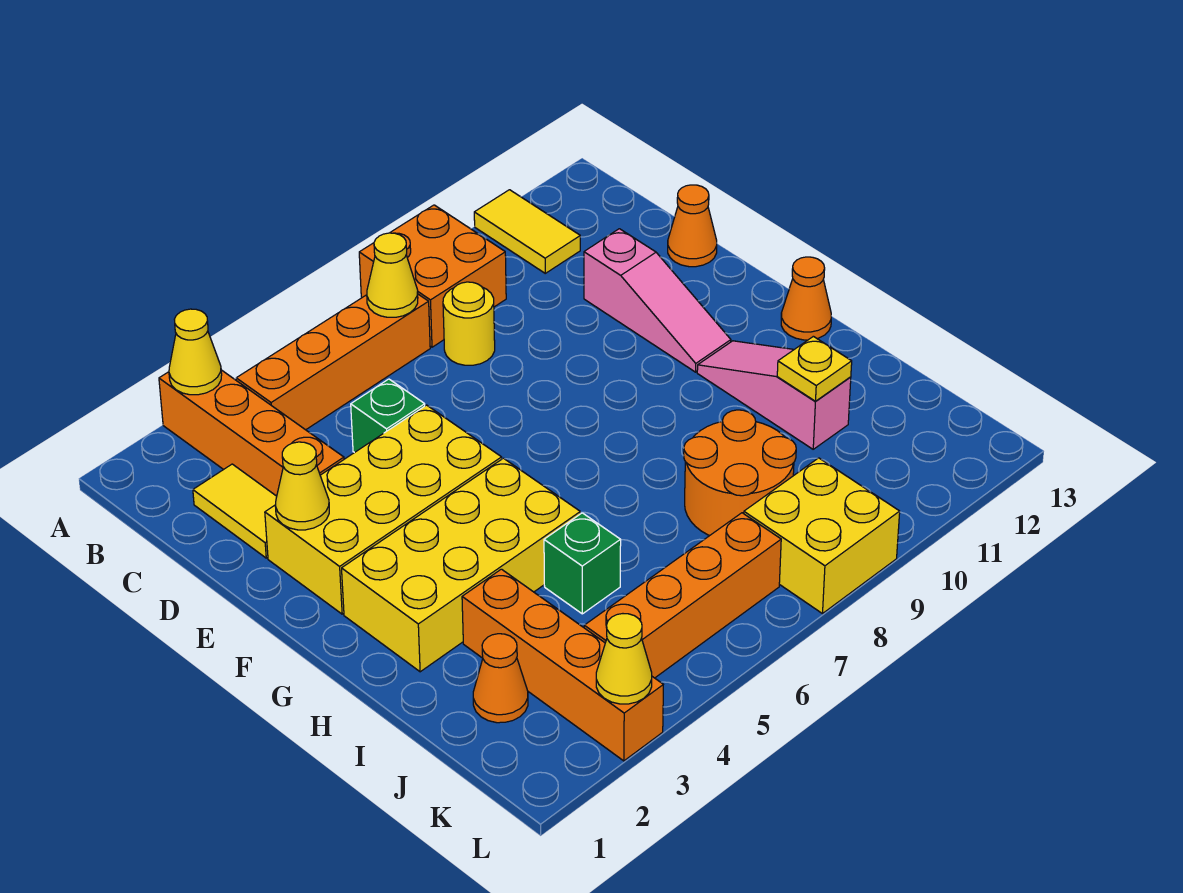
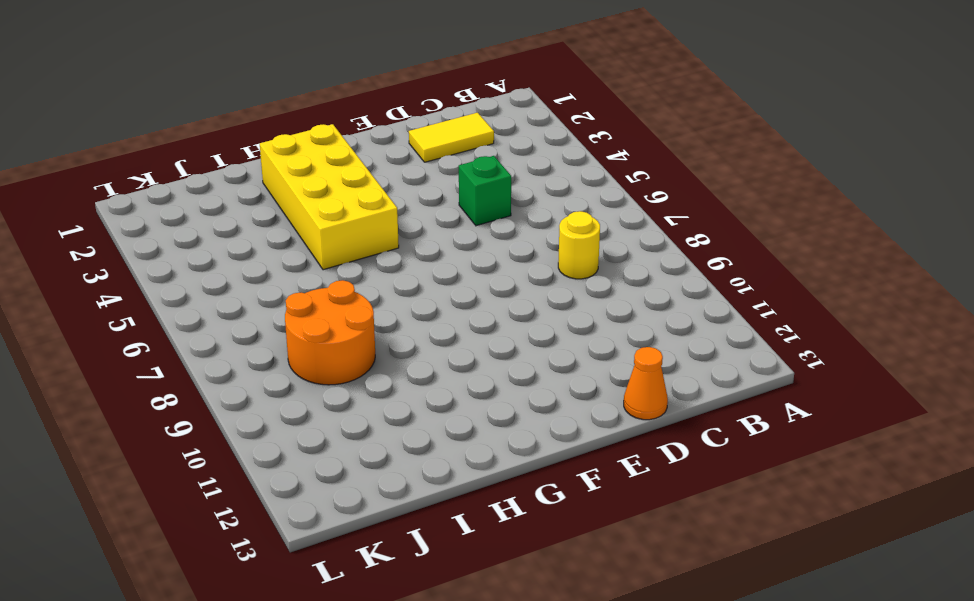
none -> orange brick A3:D3 level 1
none -> orange brick A8:B9 level 1
none -> yellow tile A11:B11 level 1

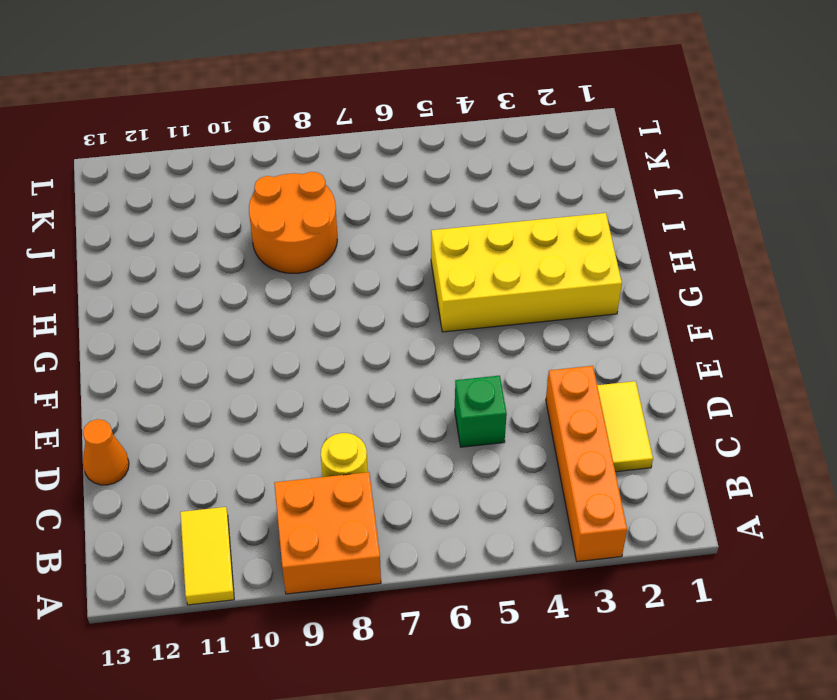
none -> orange brick B4:B7 level 1
none -> pink slope D11:F11 level 1 top D
none -> yellow brick E2:F5 level 1

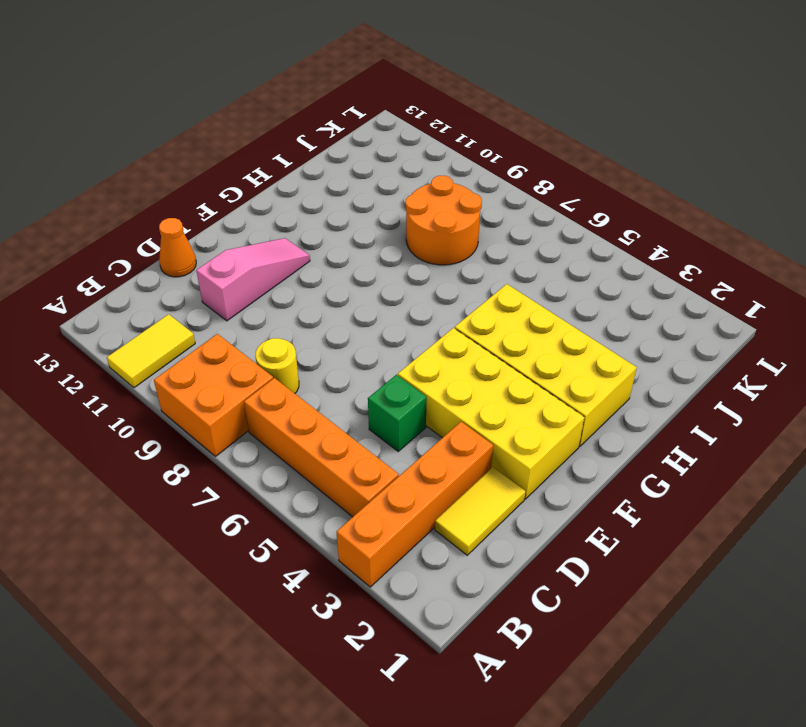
none -> pink slope G11:I11 level 1 top I
none -> orange cone G13 level 1
none -> orange brick I3:L3 level 1

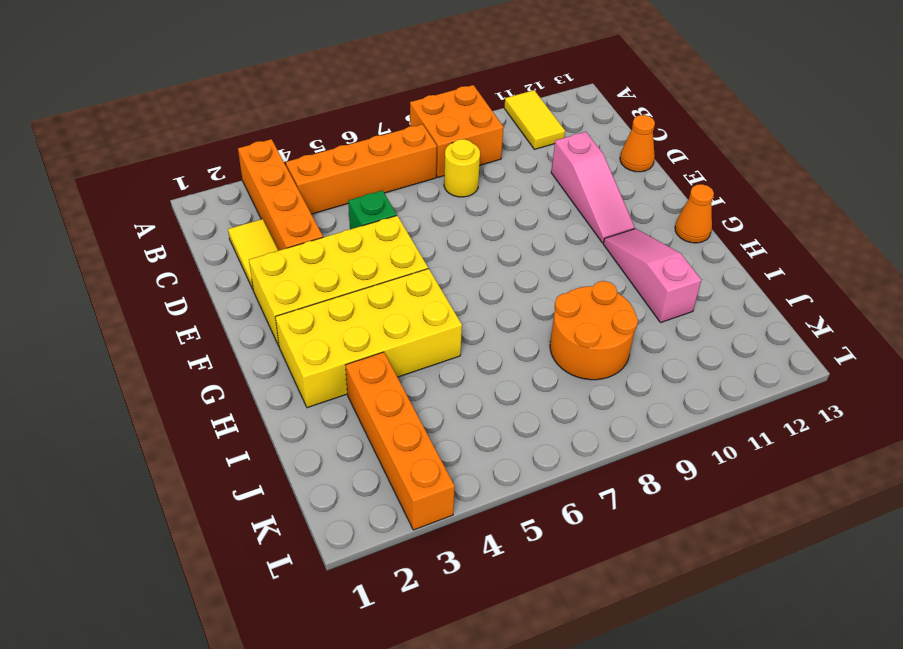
none -> green brick I5 level 1
none -> orange cone J2 level 1
none -> orange brick K4:K7 level 1

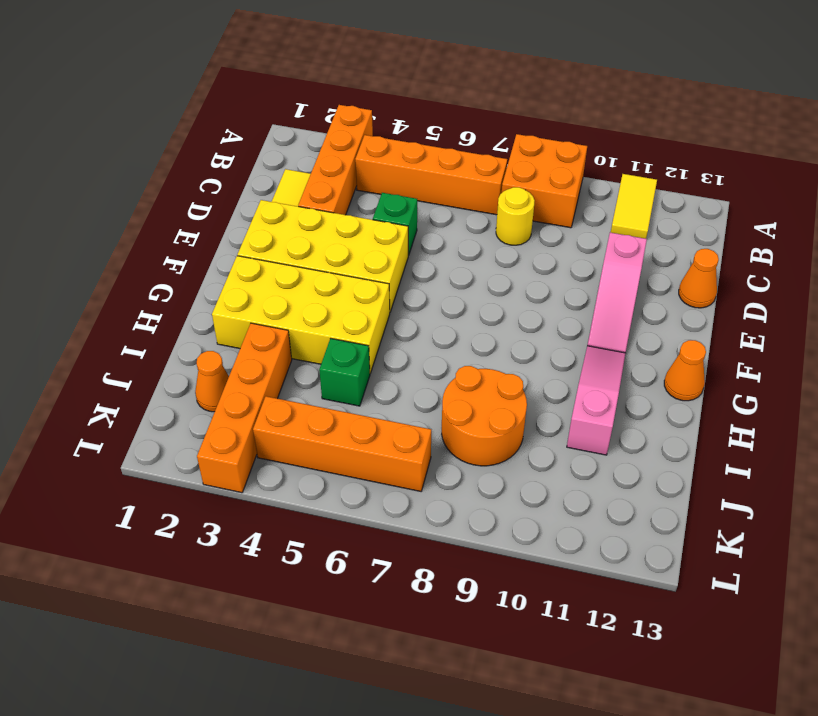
none -> yellow brick K8:L9 level 1
none -> yellow cone A3 level 2
none -> yellow cone B7 level 2

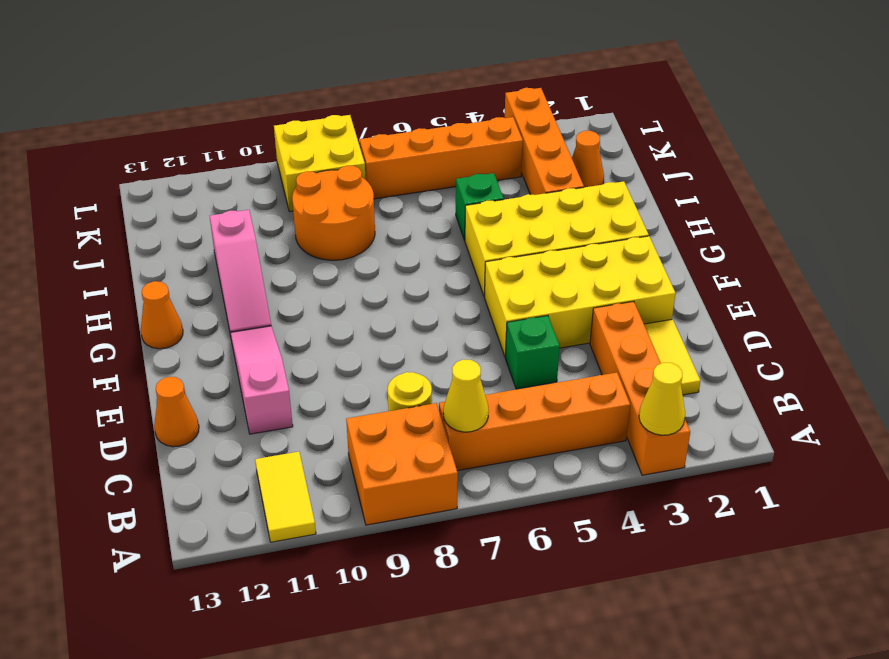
none -> yellow cone E2 level 2
none -> yellow plate I11 level 2
none -> yellow cone L3 level 2

